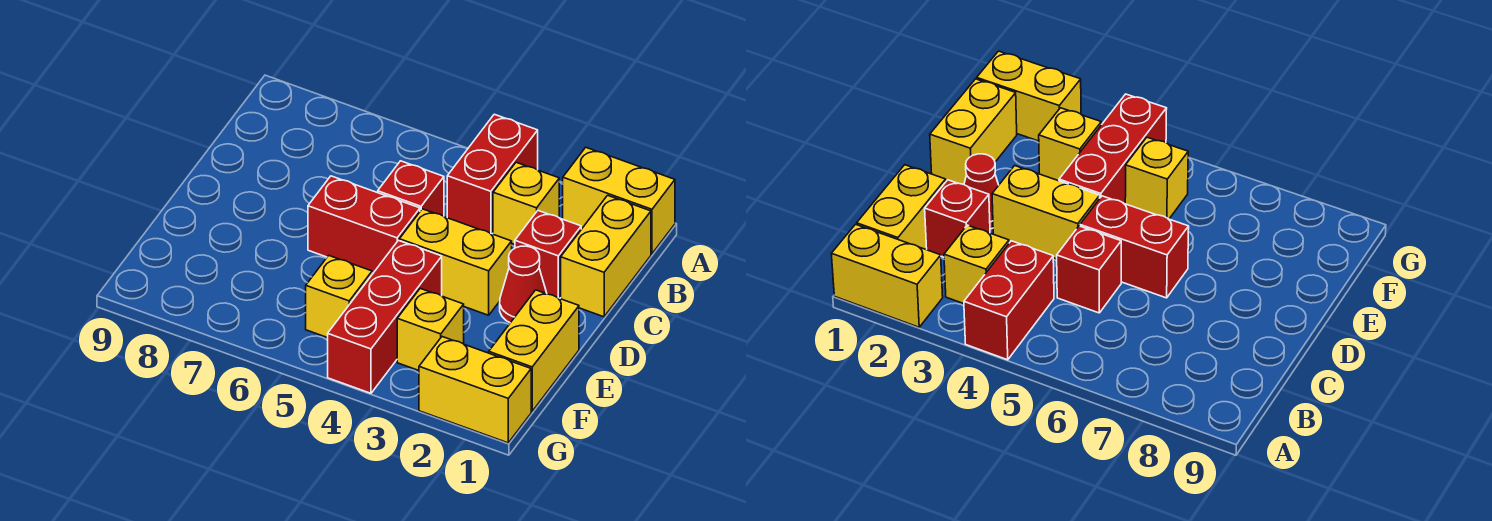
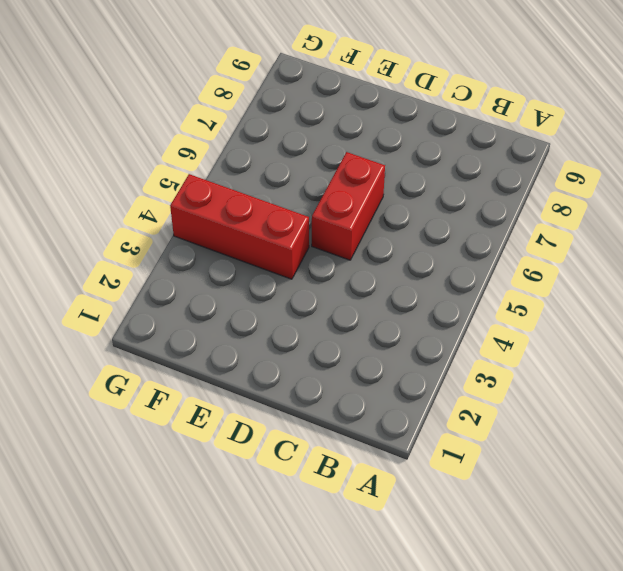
none -> yellow brick A1:A2 level 1
none -> red brick A4:B4 level 1
none -> yellow brick B1:C1 level 1

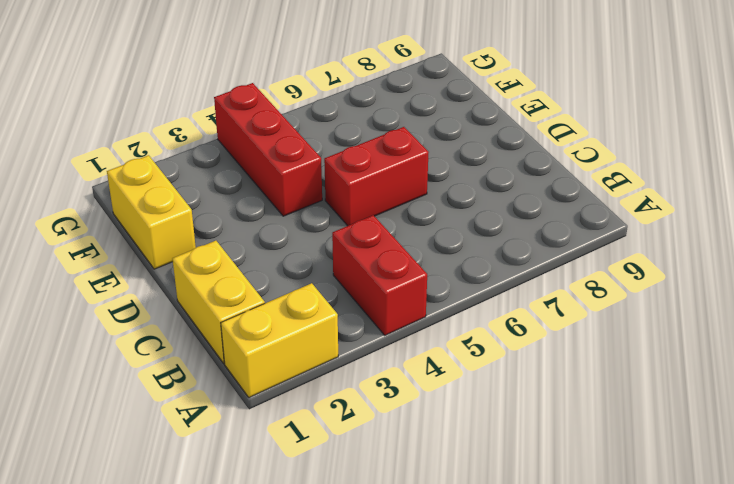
none -> yellow brick B3 level 1
none -> red brick C2 level 1
none -> red brick C5 level 1

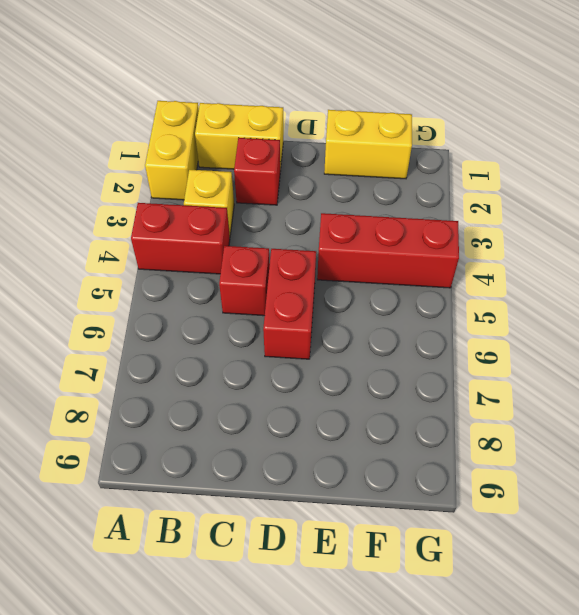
none -> red cone D2 level 1
none -> yellow brick D3:D4 level 1
none -> yellow brick F3 level 1

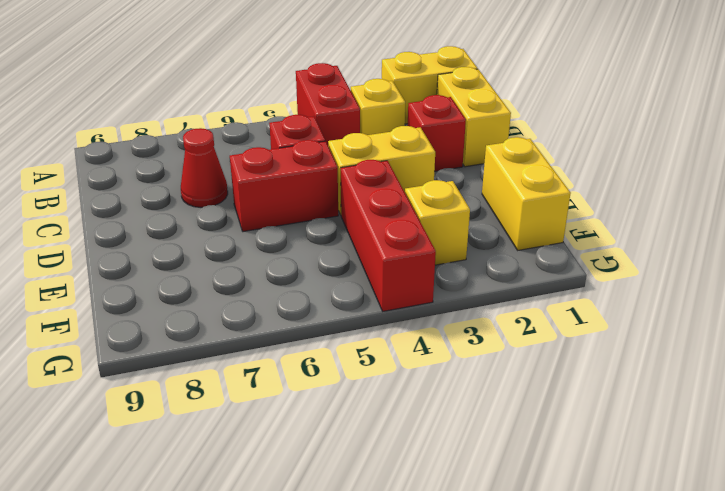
red cone C7 level 1 -> red cone D2 level 1
none -> yellow brick F5 level 1
none -> yellow brick G1:G2 level 1

